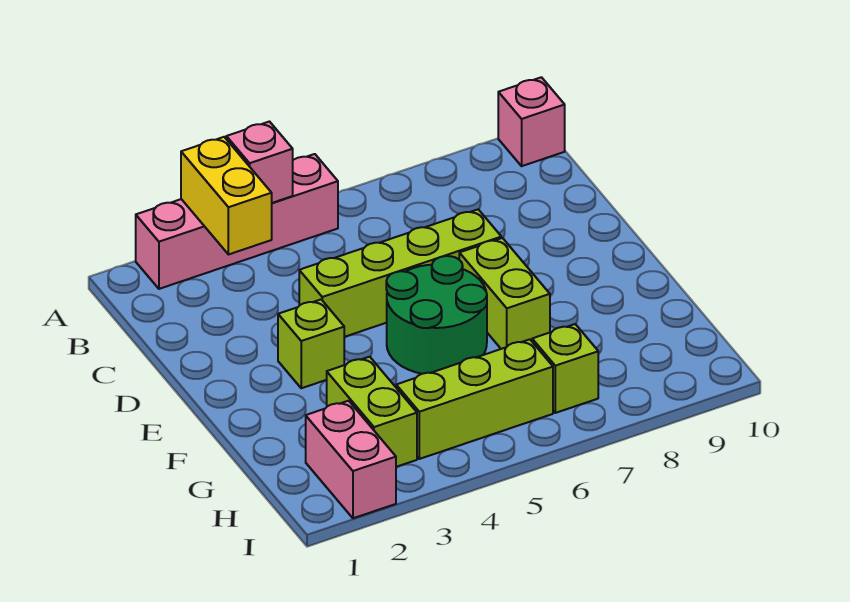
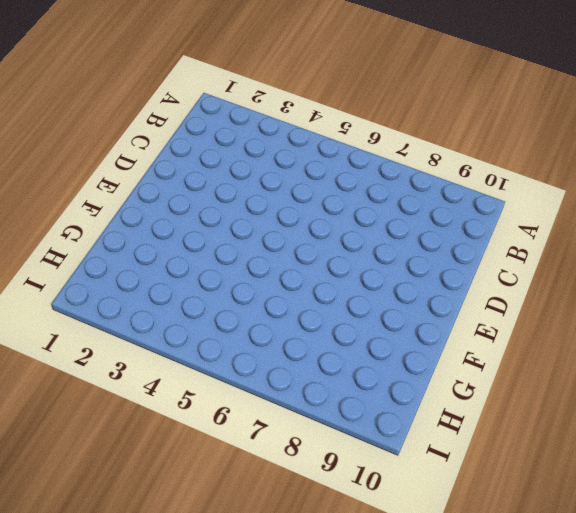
none -> pink brick A2:A5 level 1
none -> pink brick A10 level 1
none -> lime brick D4:D7 level 1

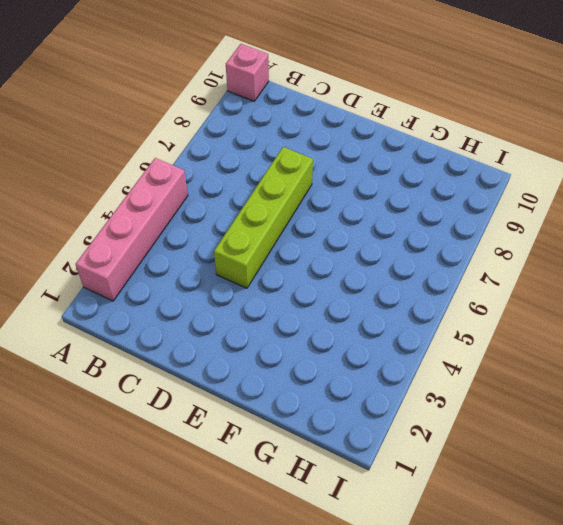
none -> lime brick E3 level 1
none -> green round brick E5:F6 level 1
none -> lime brick E7:F7 level 1

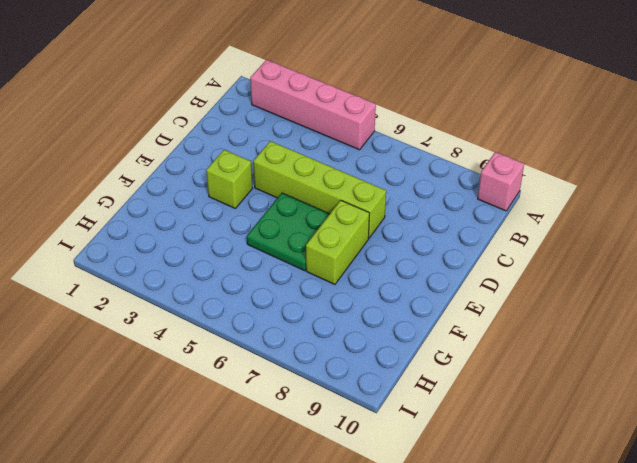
green plate E5:F6 level 1 -> green round brick E5:F6 level 1
none -> lime brick G3:H3 level 1
none -> pink brick H2:I2 level 1
none -> lime brick H4:H6 level 1

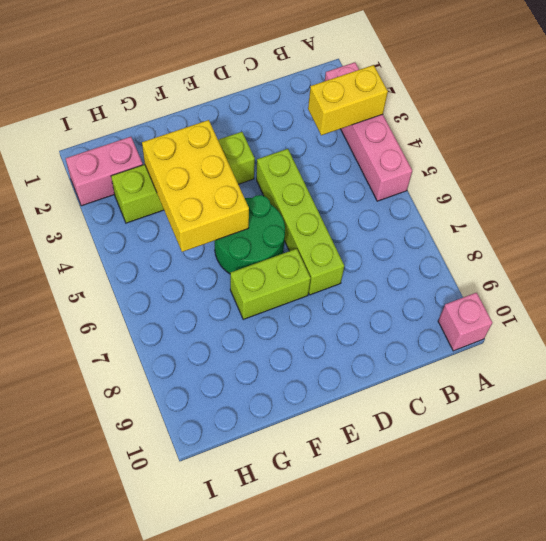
yellow brick F3:G5 level 2 -> none
none -> lime brick H4:H6 level 1
none -> lime brick H7 level 1
none -> pink brick A4 level 2

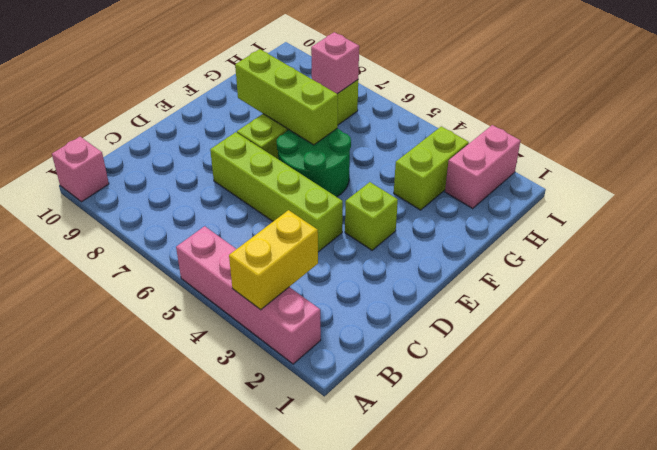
lime brick F6:F8 level 2 -> lime brick H4:H6 level 1
pink brick H7 level 2 -> pink brick A4 level 2

